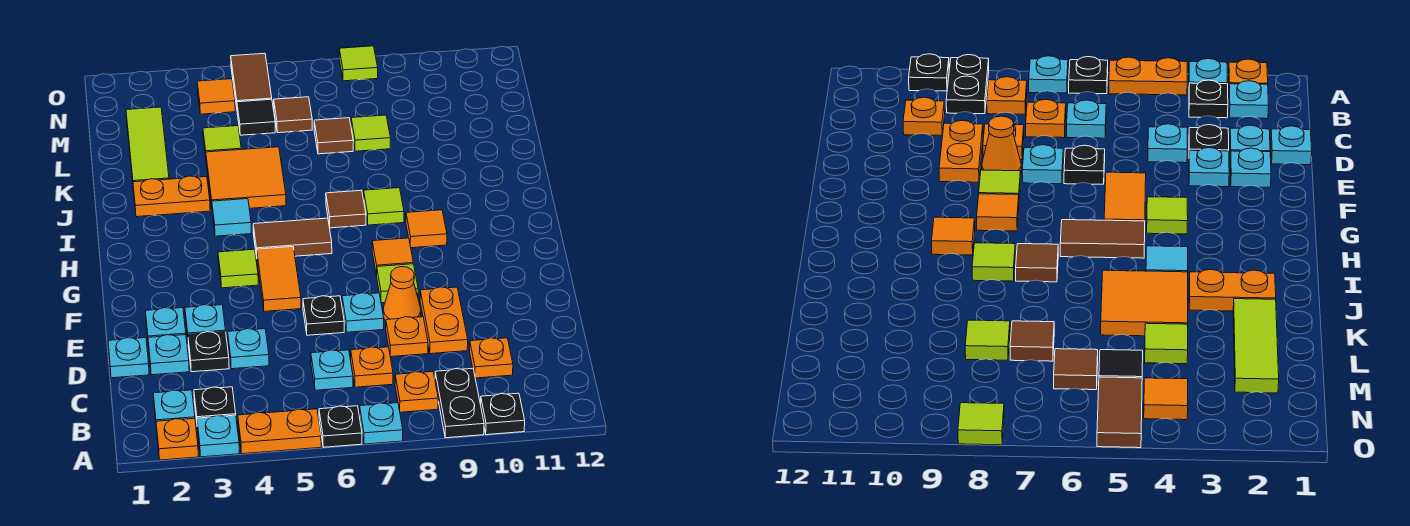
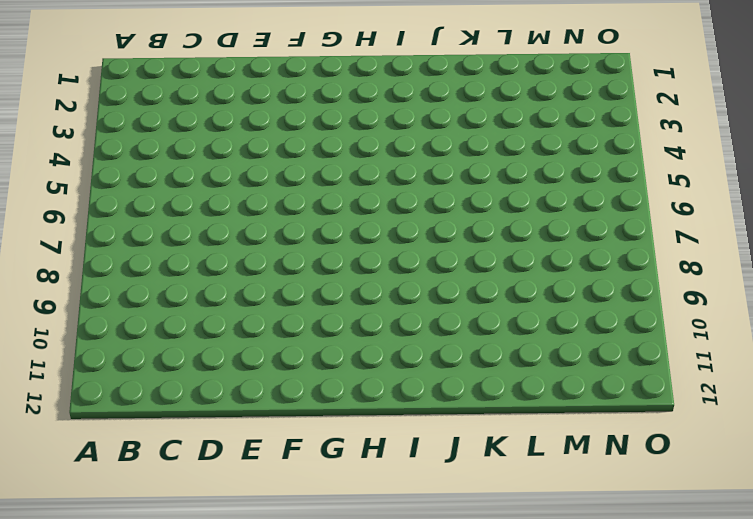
none -> orange plate A2 level 1
none -> cyan plate A3 level 1
none -> orange plate A4:A5 level 1
none -> black plate A6 level 1

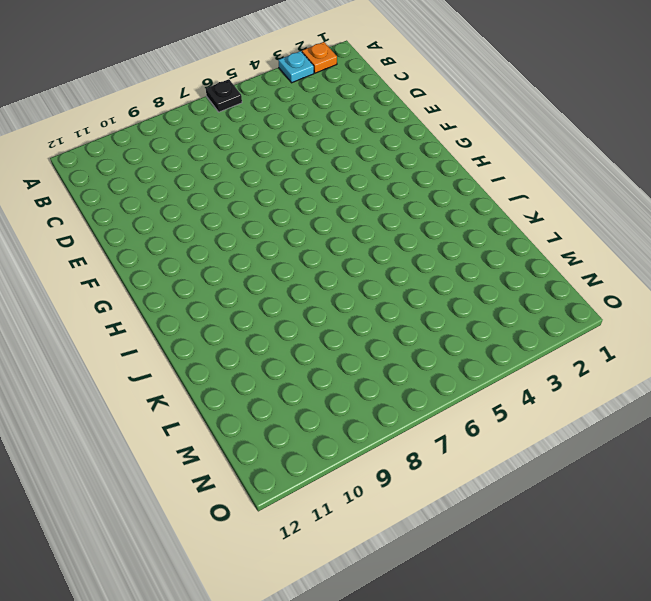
none -> orange plate A4:A5 level 1
none -> cyan plate A7 level 1
none -> black plate A9:B9 level 1
none -> black plate A10 level 1

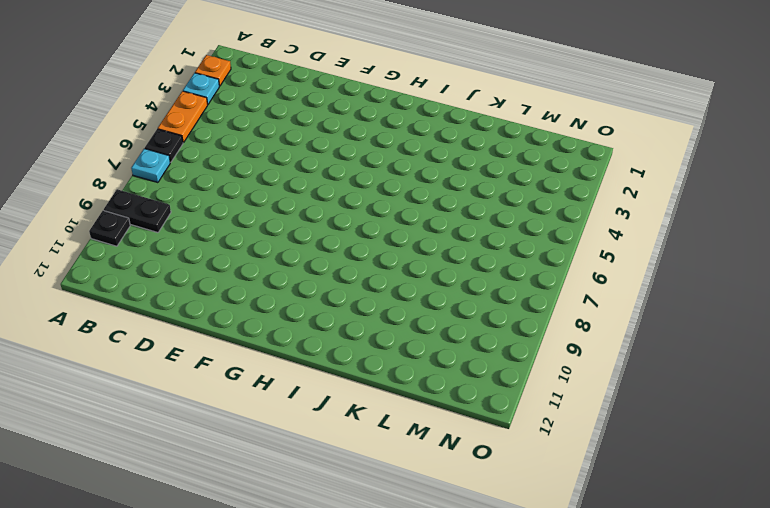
none -> cyan plate B2 level 1
none -> black plate B3 level 1
none -> orange plate B8 level 1
none -> cyan plate C6 level 1

